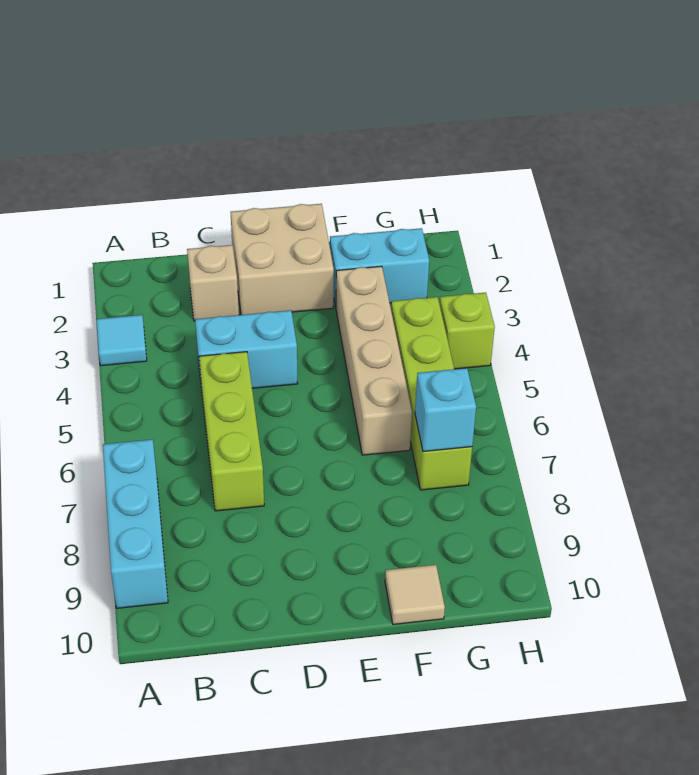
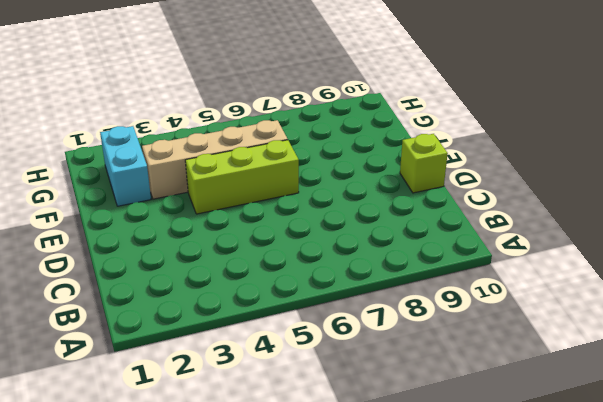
lime brick D10 level 1 -> lime brick H4 level 1
lime brick E4:E6 level 1 -> lime brick C5:C7 level 1
none -> cyan tile A3 level 1
none -> cyan brick A7:A9 level 1
none -> tan brick C2 level 1

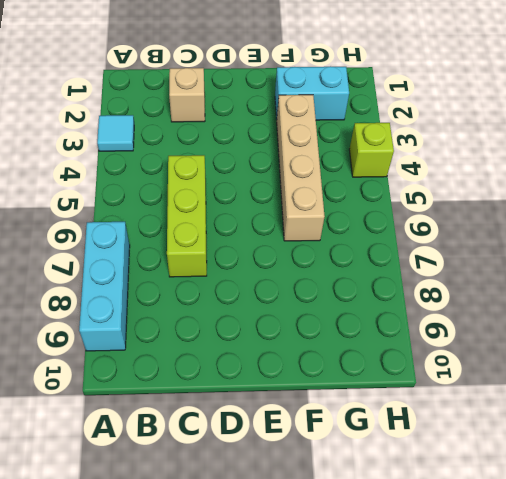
none -> cyan brick C4:D4 level 1
none -> tan brick D1:E2 level 1
none -> tan tile F10 level 1

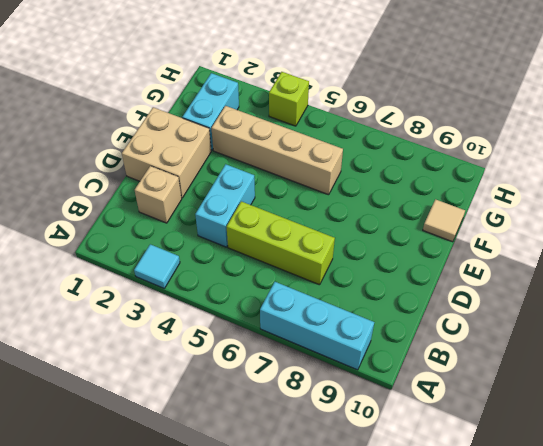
none -> lime brick G4:G7 level 1
none -> cyan brick G7 level 2

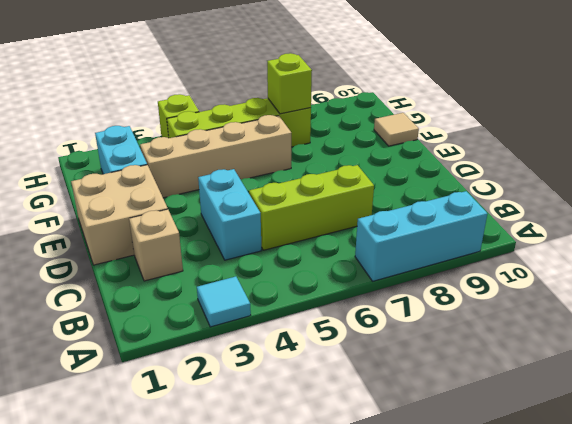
lime brick G7 level 2 -> cyan brick G7 level 2

